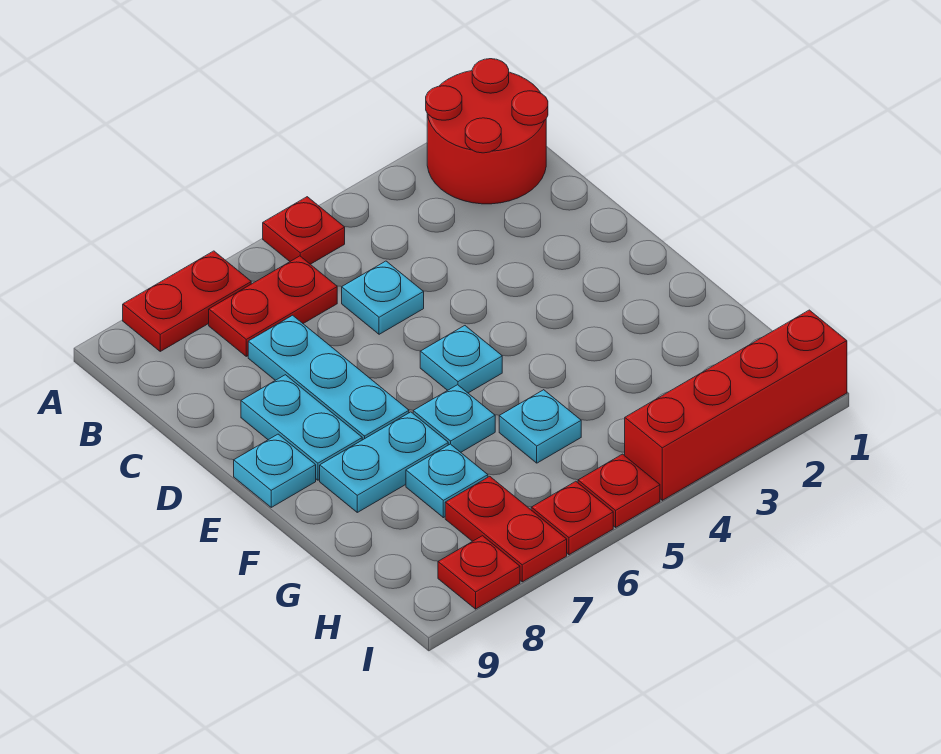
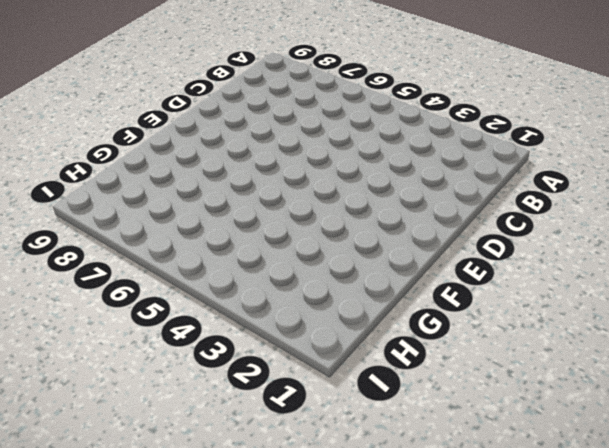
none -> red round brick A1:B2 level 1
none -> red plate A5 level 1
none -> red plate A7:A8 level 1

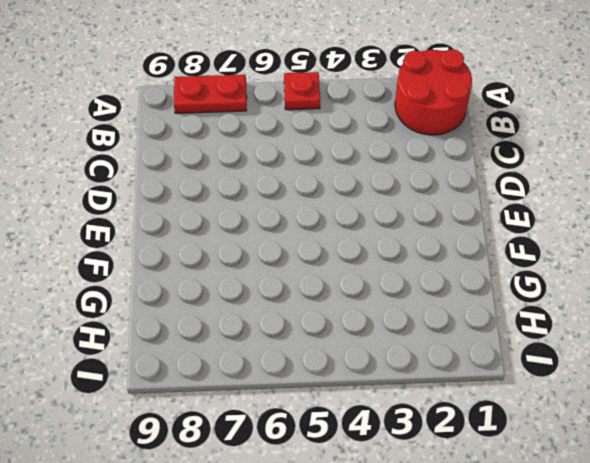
none -> red plate B6:B7 level 1
none -> cyan plate C5 level 1
none -> cyan plate C7:E7 level 1

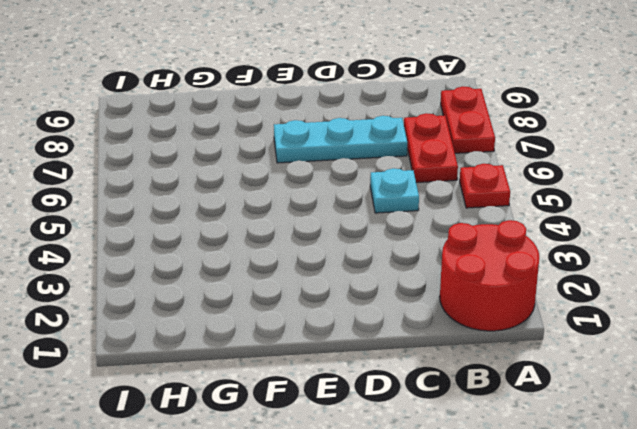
none -> cyan plate D8:E8 level 1
none -> cyan plate E5 level 1
none -> cyan plate E9 level 1

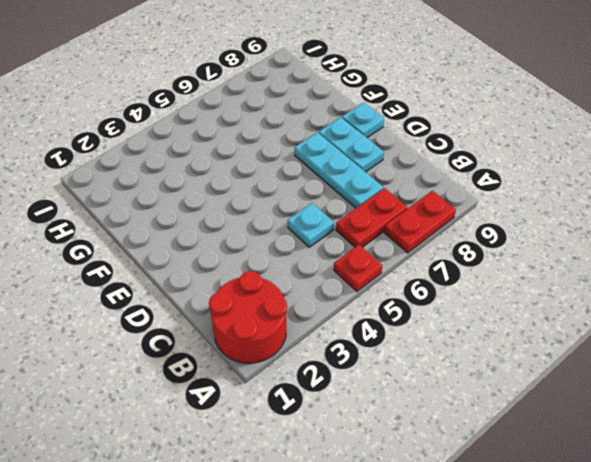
none -> cyan plate E5 level 1
none -> cyan plate F6 level 1
none -> cyan plate F7:F8 level 1

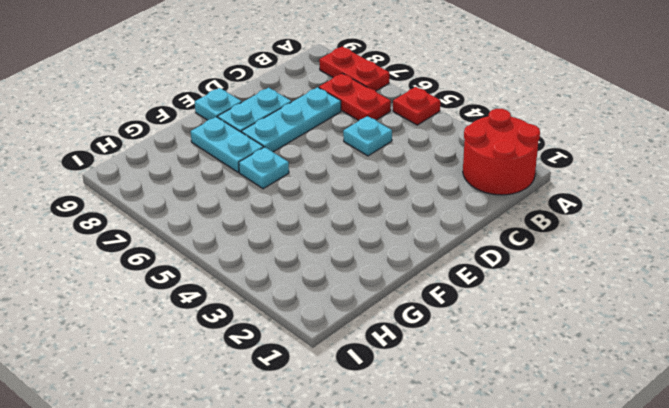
none -> cyan plate E5 level 1
none -> cyan plate G5 level 1
none -> cyan plate G7 level 1

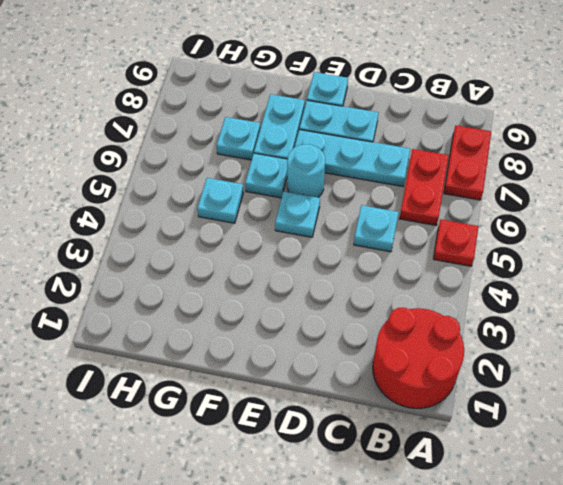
cyan round brick E6 level 1 -> none
none -> red plate H7:I7 level 1
none -> red brick I1:I4 level 1
none -> red plate I5 level 1

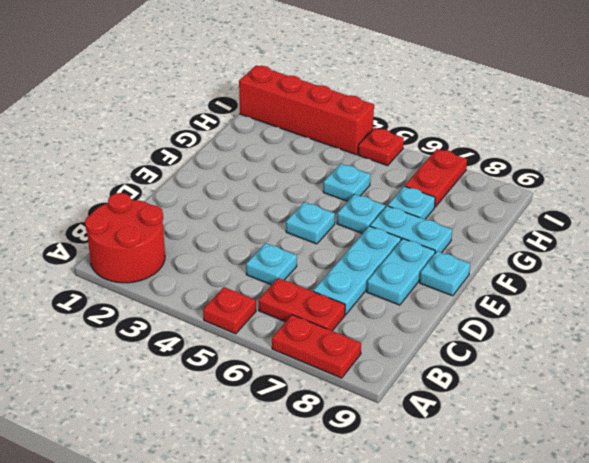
none -> red plate I6 level 1
none -> red plate I8 level 1

